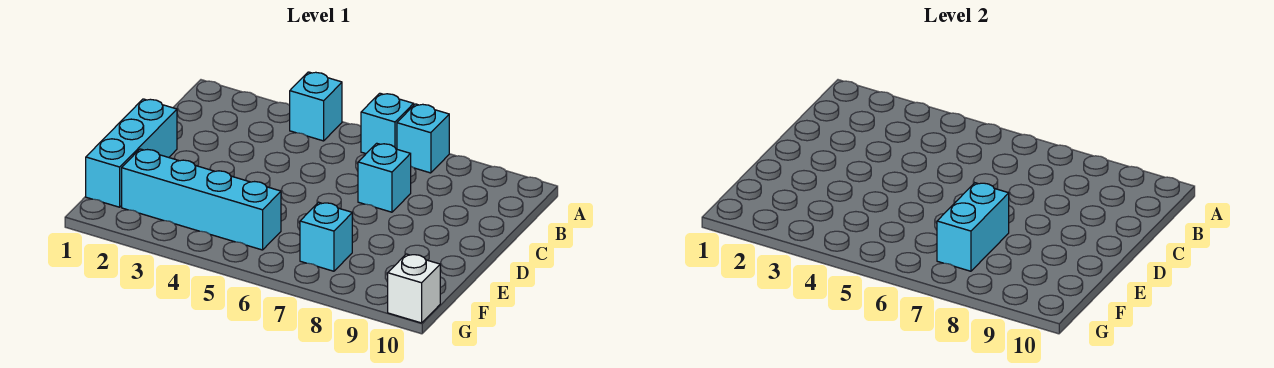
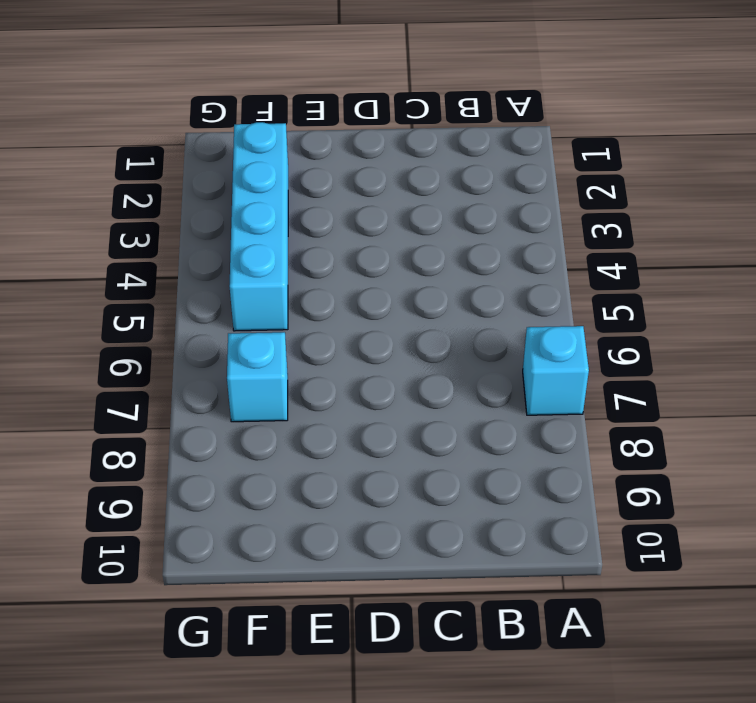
none -> cyan brick A4 level 1
none -> cyan brick A6 level 1

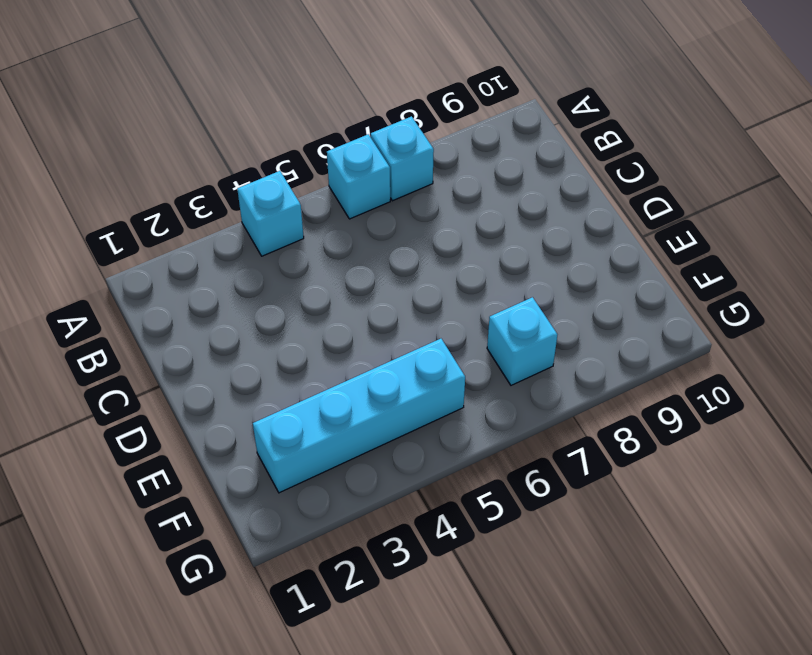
none -> cyan brick C7 level 1
none -> cyan brick D1:F1 level 1

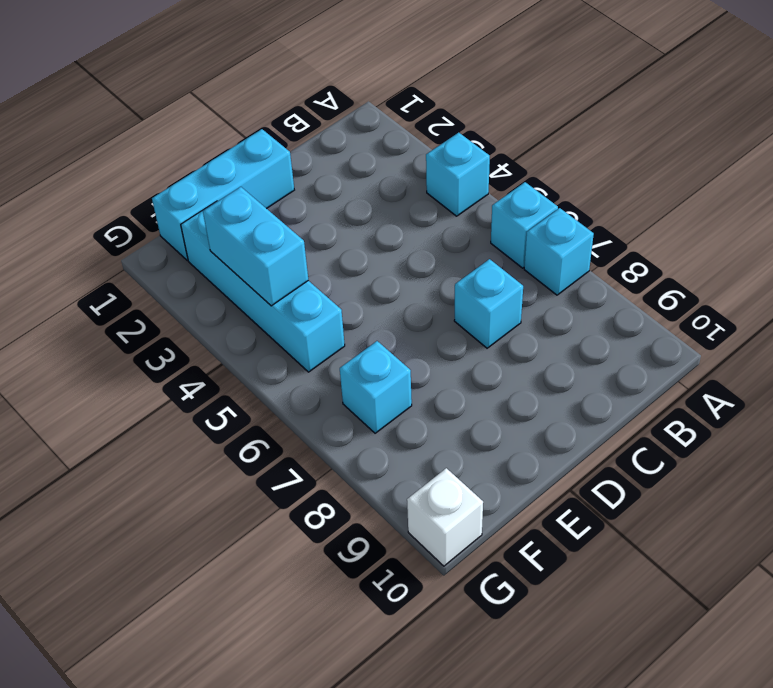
cyan brick F3:F4 level 2 -> cyan brick E7:F7 level 2

